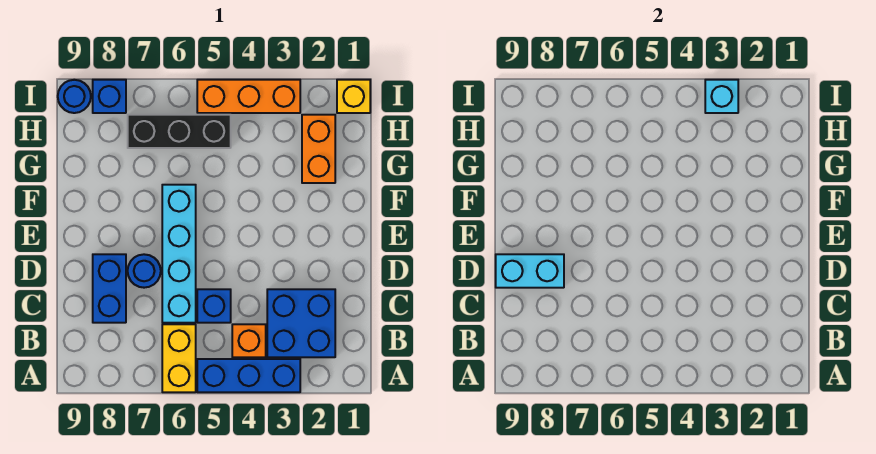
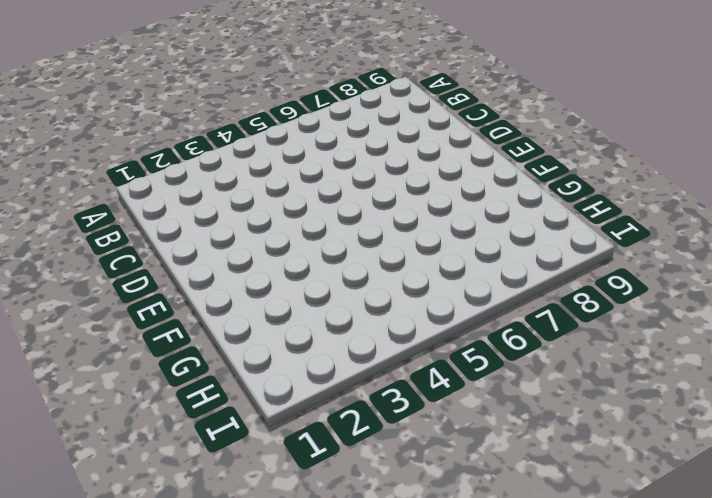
none -> blue brick A3:A5 level 1
none -> yellow brick A6:B6 level 1
none -> blue brick B2:C3 level 1

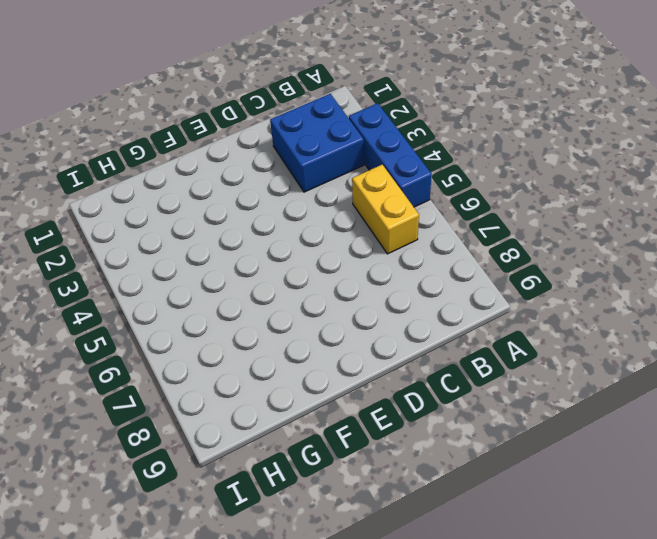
yellow brick B5:B6 level 1 -> yellow brick A6:B6 level 1
none -> orange brick B4 level 1
none -> blue brick C5 level 1
none -> cyan brick C6:F6 level 1

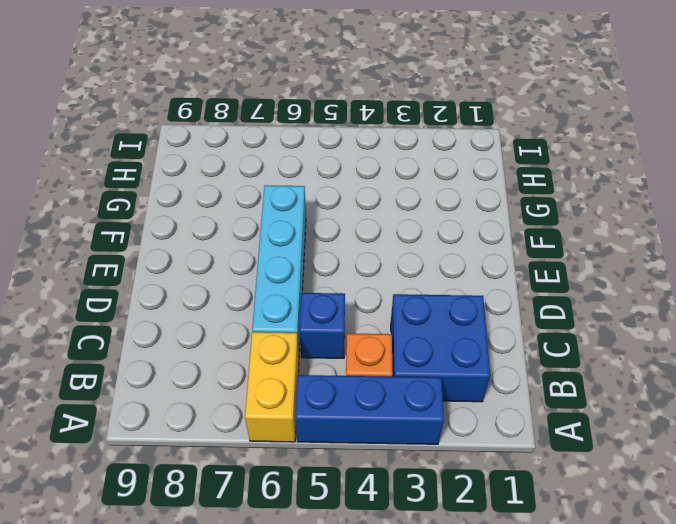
none -> blue brick C8:D8 level 1
none -> blue round brick D7 level 1
none -> orange brick G2:H2 level 1

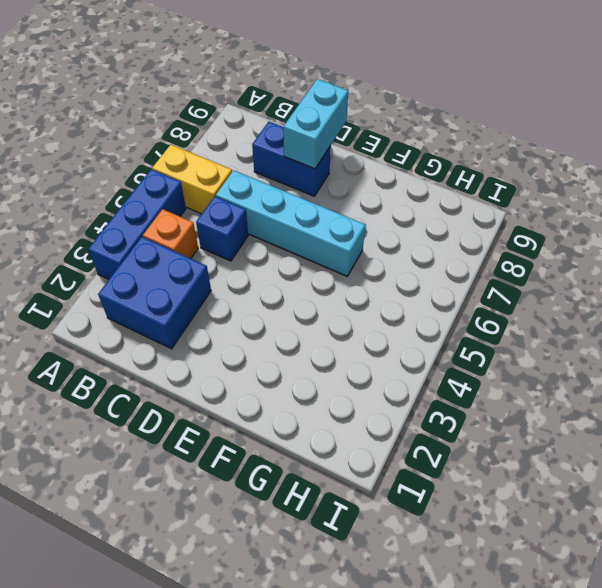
none -> blue round brick D7 level 1
none -> orange brick G2:H2 level 1
none -> black brick H5:H7 level 1

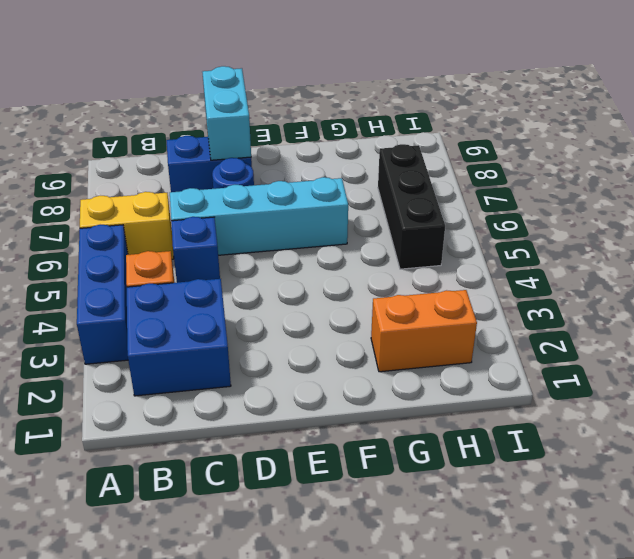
none -> yellow brick I1 level 1
none -> orange brick I3:I5 level 1
none -> blue brick I8 level 1

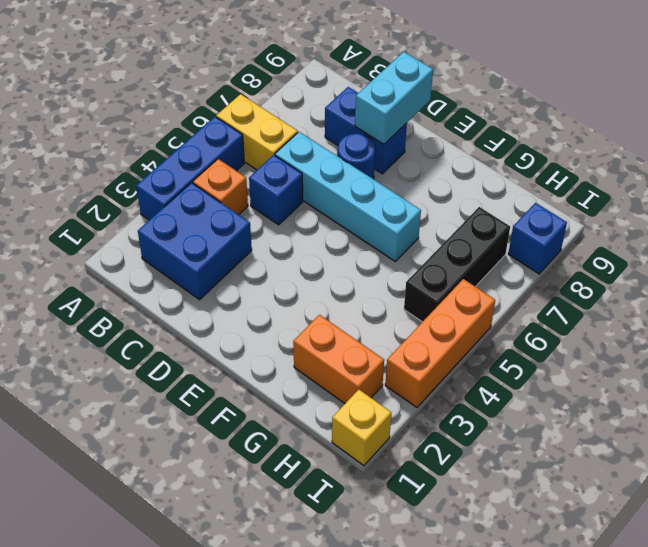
none -> blue round brick I9 level 1
none -> cyan brick I3 level 2

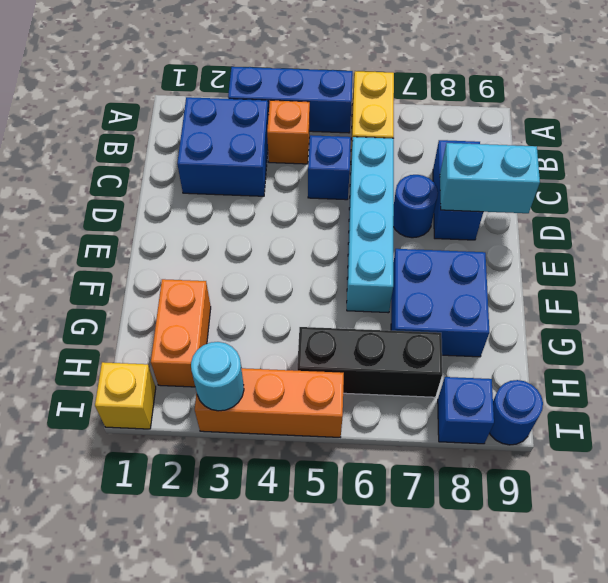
blue brick F7:G8 level 1 -> none
cyan round brick I3 level 2 -> cyan brick I3 level 2

